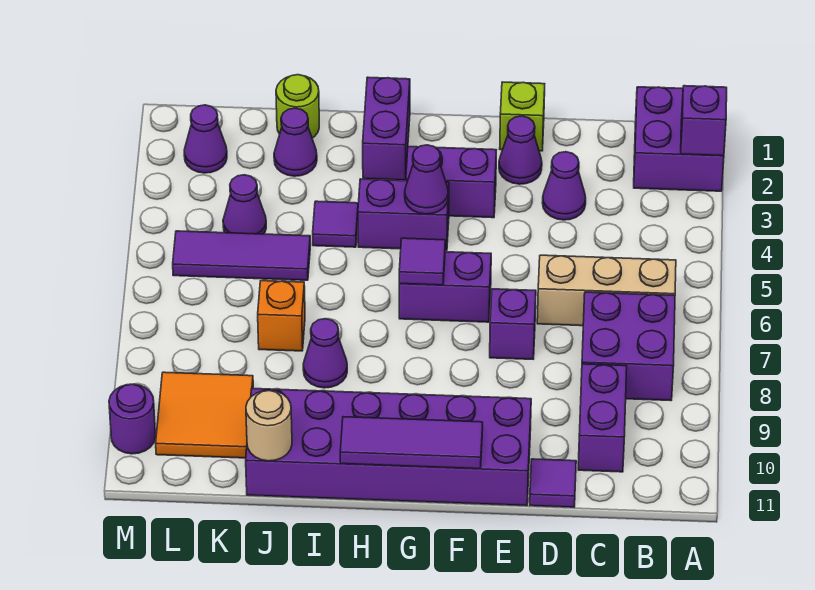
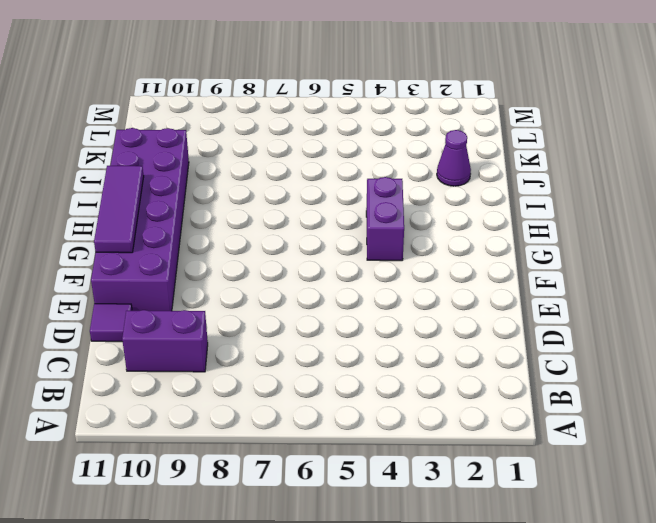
none -> purple brick A1:B2 level 1
none -> tan brick B6:D6 level 1
none -> purple brick B7:C8 level 1

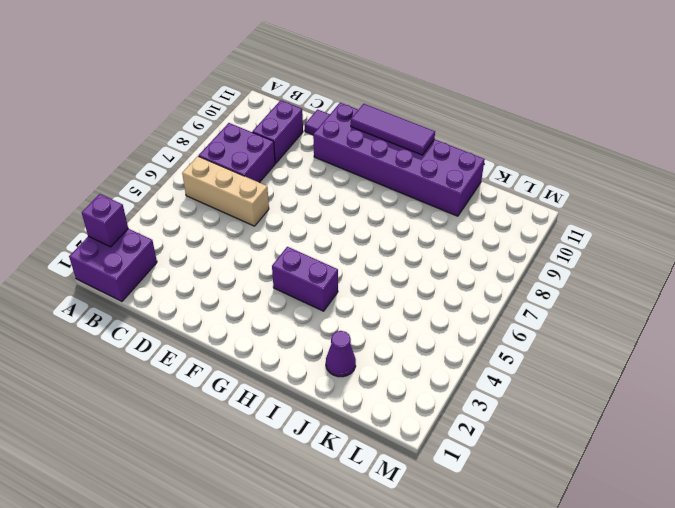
none -> purple cone D3 level 1
none -> lime brick E1 level 1
none -> purple cone E2 level 1

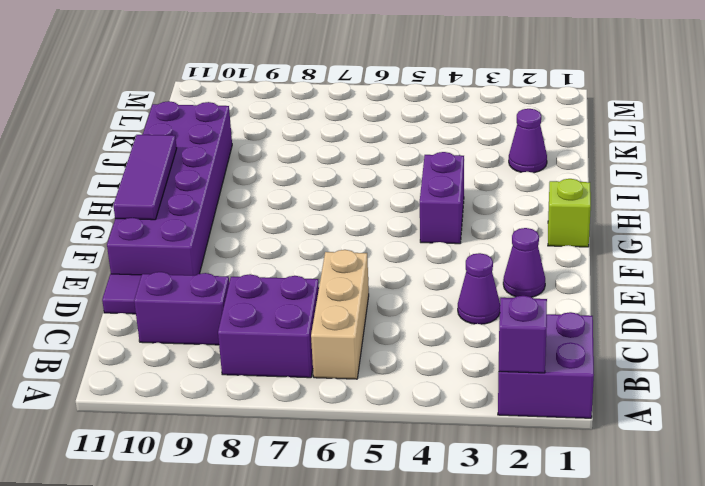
lime brick G1 level 1 -> lime brick E1 level 1
none -> purple brick E7 level 1
none -> purple brick F3:G3 level 1
none -> purple brick F6:G6 level 1

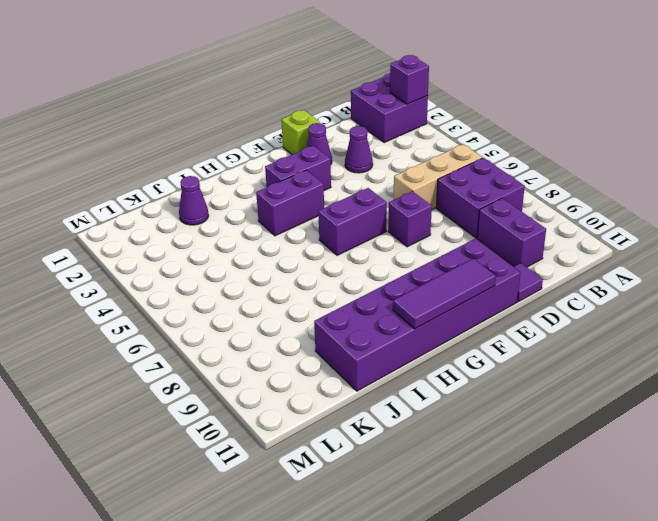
none -> purple brick H1:H2 level 1
none -> purple tile I4 level 1
none -> purple cone I8 level 1

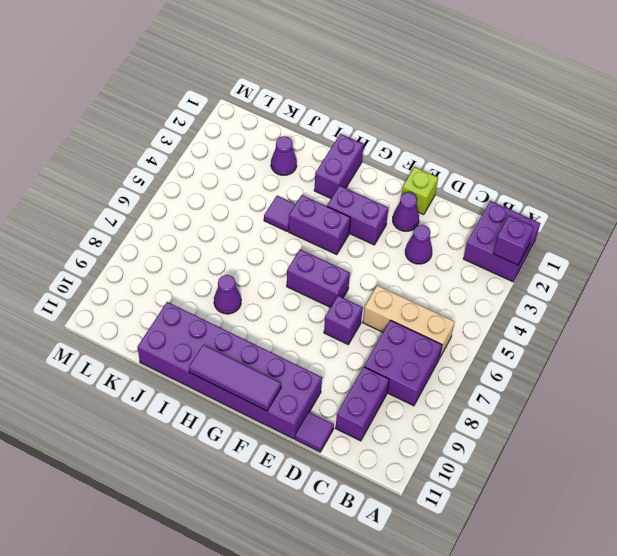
none -> lime round brick J1 level 1
none -> purple tile J5:L5 level 1
none -> orange brick J7 level 1

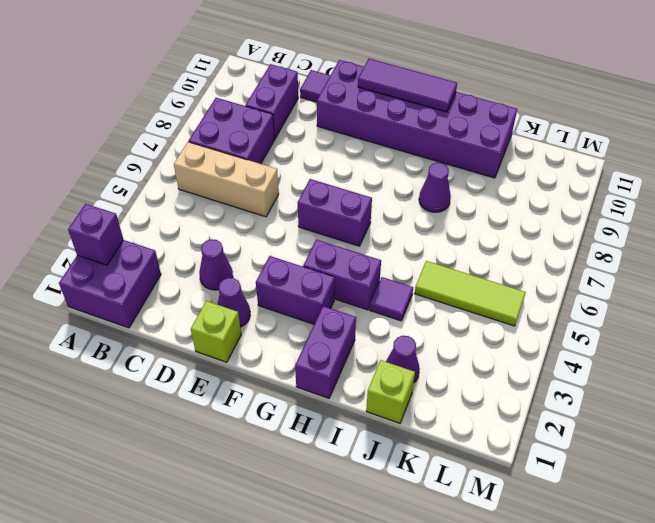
lime brick J1 level 1 -> lime round brick J1 level 1
lime tile J5:L5 level 1 -> purple tile J5:L5 level 1
none -> purple brick E7 level 1
none -> orange brick J7 level 1
none -> purple cone K4 level 1

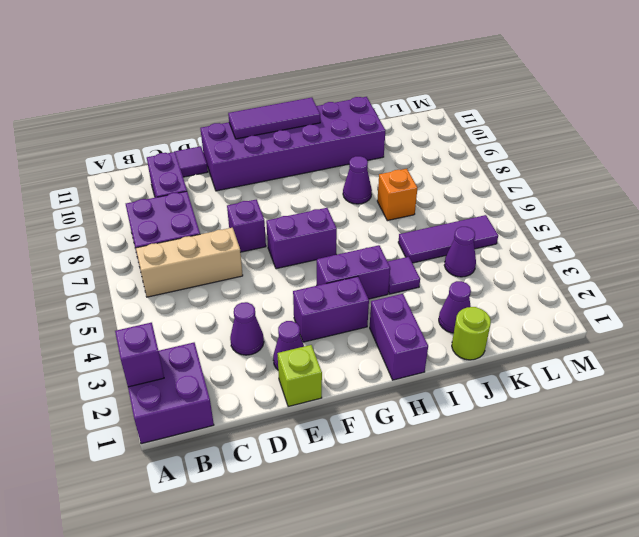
none -> orange tile K9:L10 level 1
none -> purple cone L2 level 1
none -> purple round brick M10 level 1

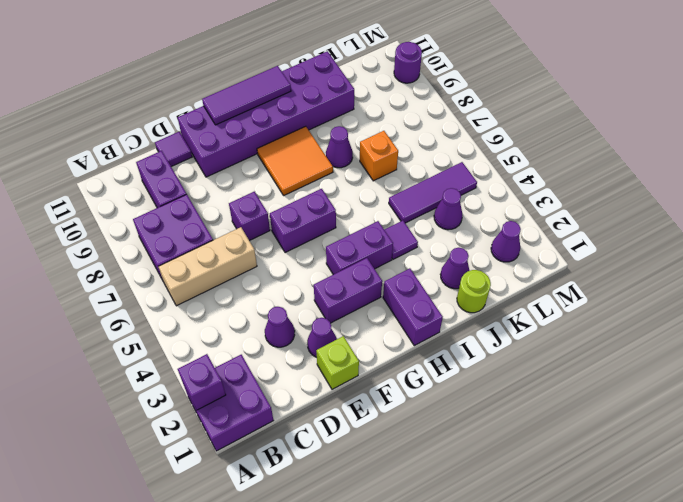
orange tile G8:H9 level 1 -> orange tile K9:L10 level 1
none -> purple cone G4 level 2
none -> purple tile G6 level 2
none -> tan round brick J11 level 2

